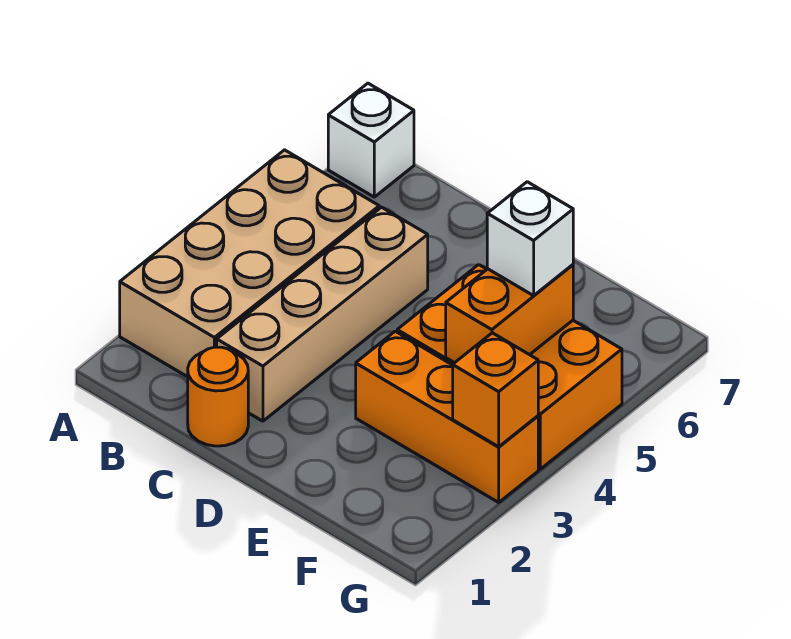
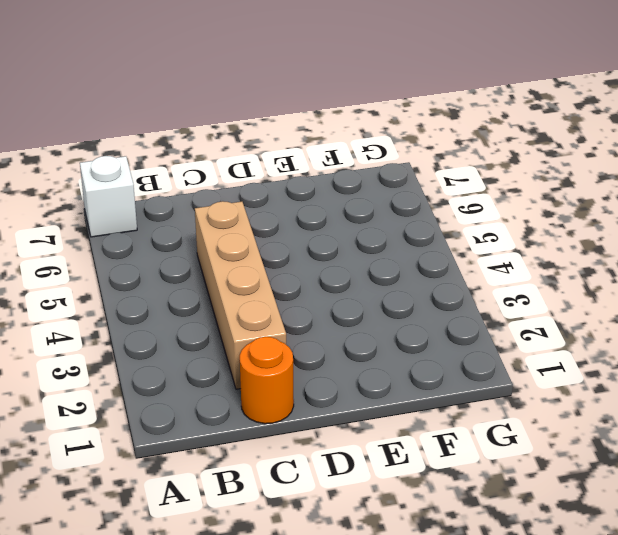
none -> tan brick A2:B5 level 1
none -> orange brick E3:G3 level 1

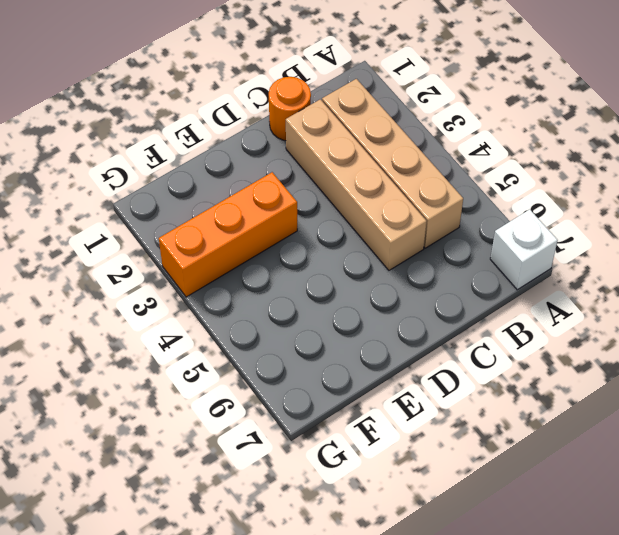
tan brick B2:B5 level 1 -> tan brick A2:B5 level 1
none -> orange brick E4:G5 level 1
none -> orange brick F4:F5 level 2

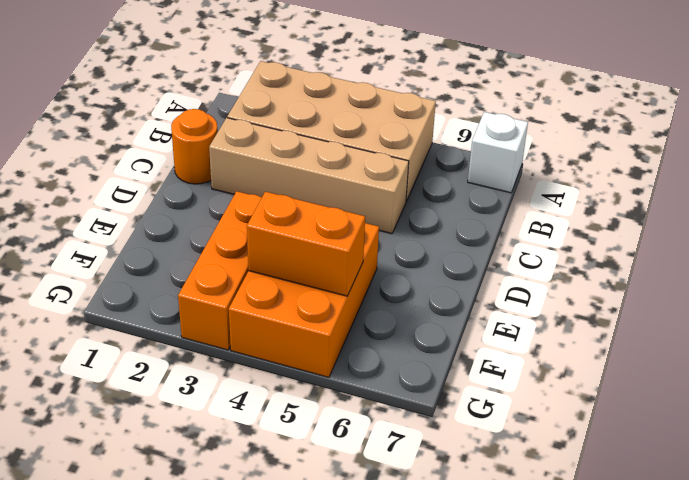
none -> orange brick G3 level 2
none -> white brick F5 level 3

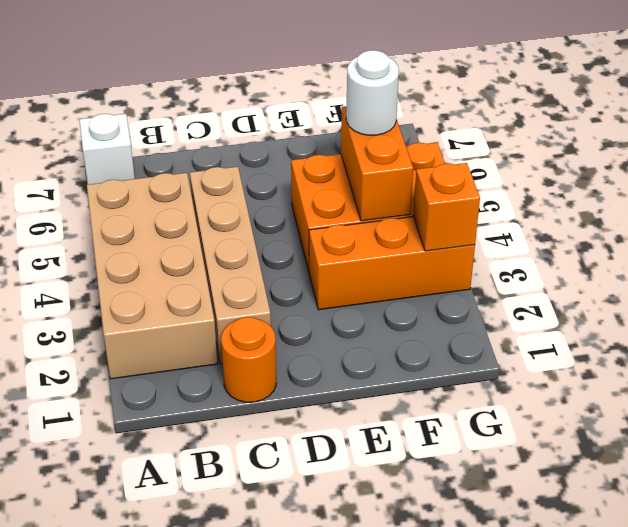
white round brick F5 level 3 -> white brick F5 level 3

